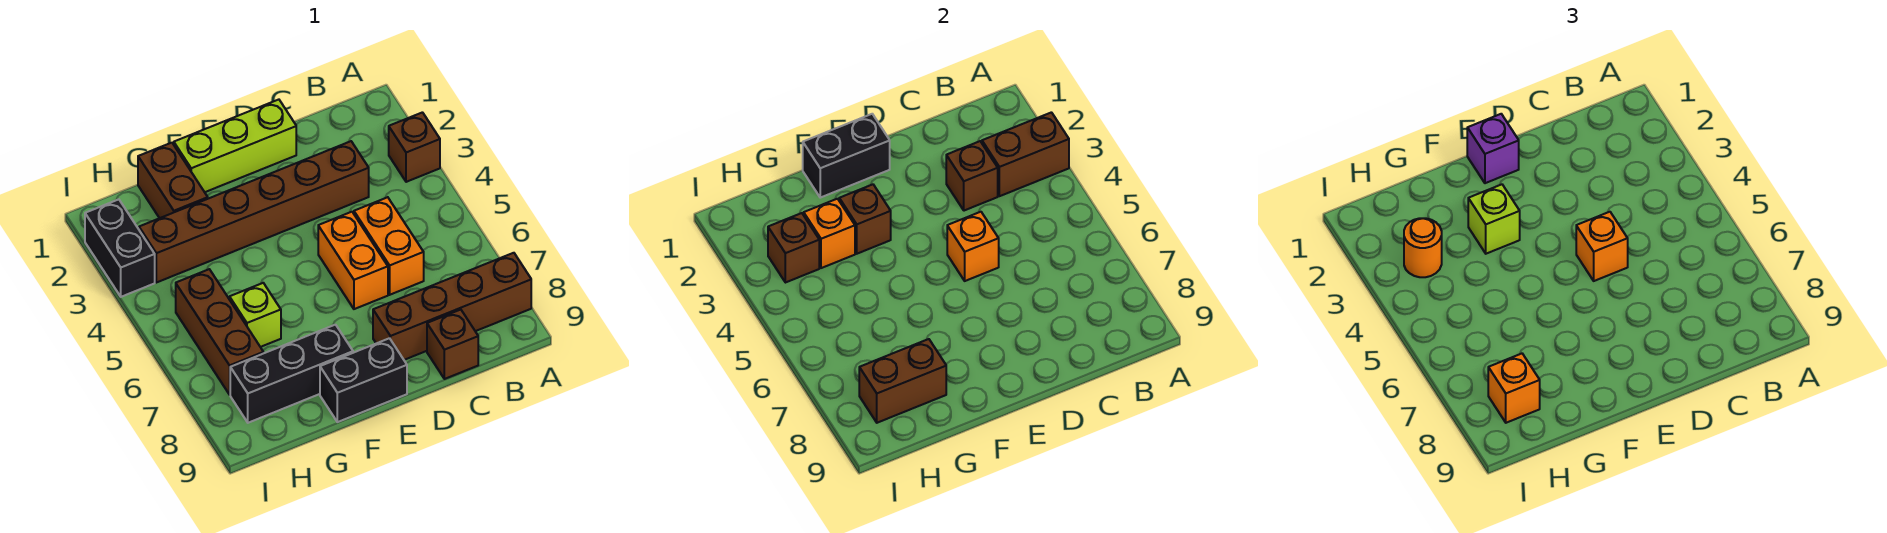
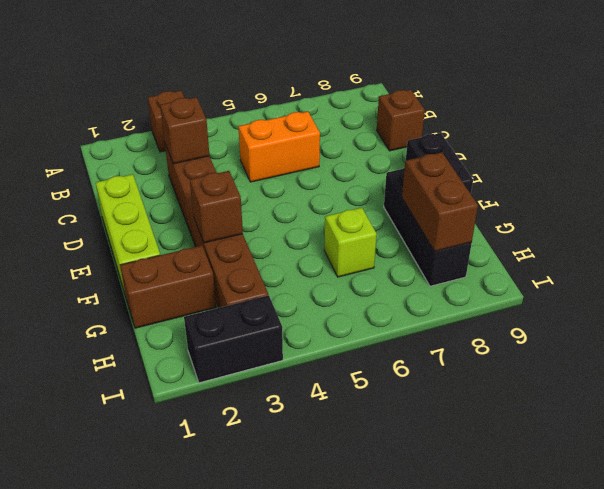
none -> brown brick A8:D8 level 1
none -> orange brick D5:D6 level 1
none -> brown brick H5:H7 level 1

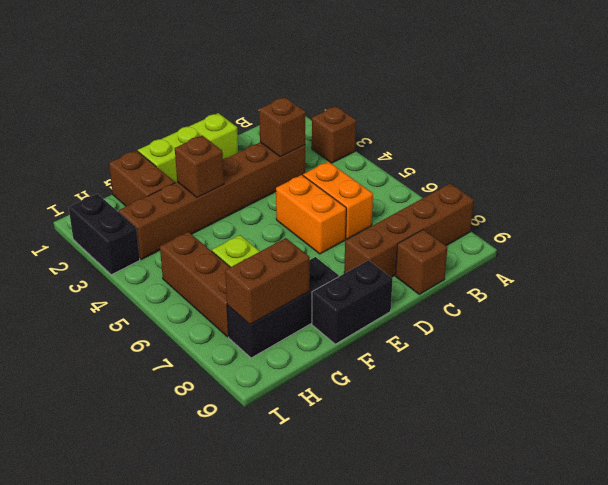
none -> brown brick A3:B3 level 2
none -> orange brick D5 level 2
none -> black brick E1:F1 level 2

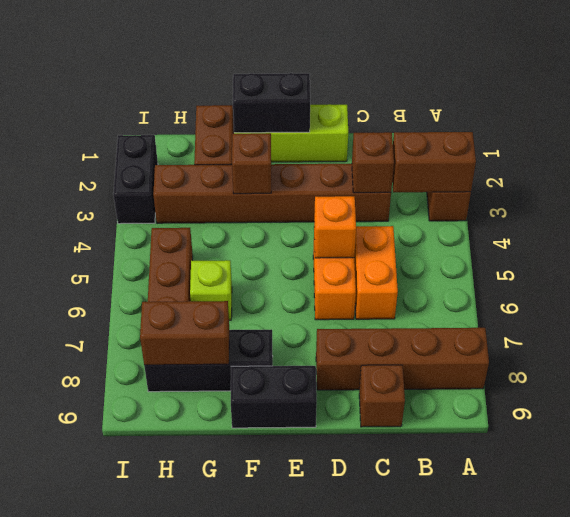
none -> orange brick G3 level 2
none -> brown brick H3 level 2
none -> orange brick D5 level 3

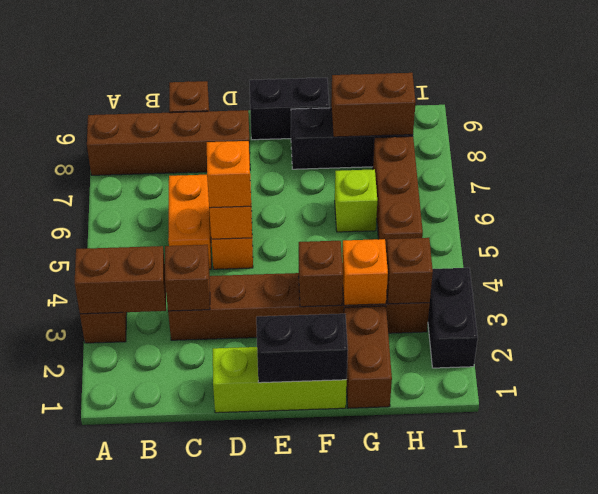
none -> purple brick E1 level 3
none -> lime brick F3 level 3
none -> orange round brick H3 level 3

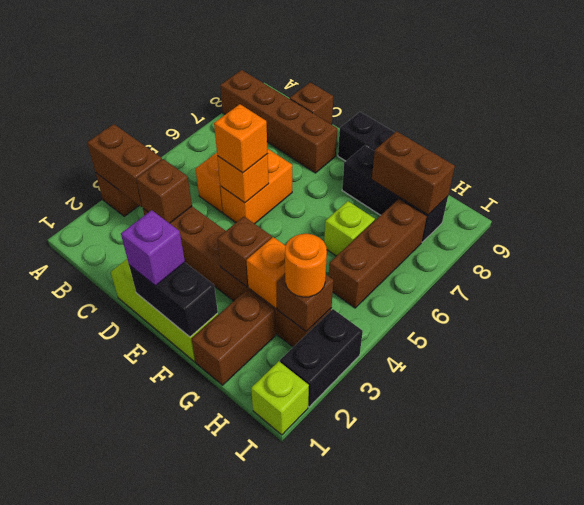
lime brick I1 level 1 -> lime brick F3 level 3
none -> orange brick H8 level 3

